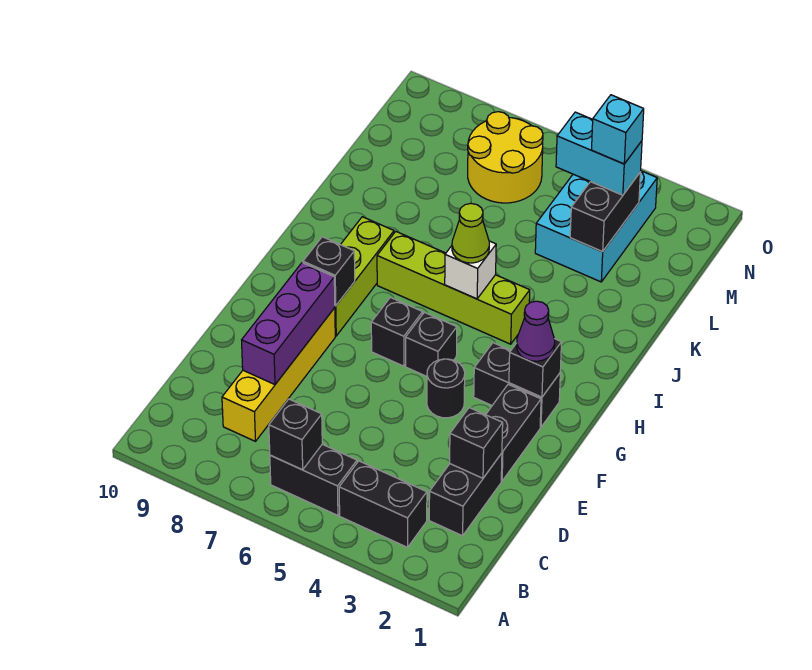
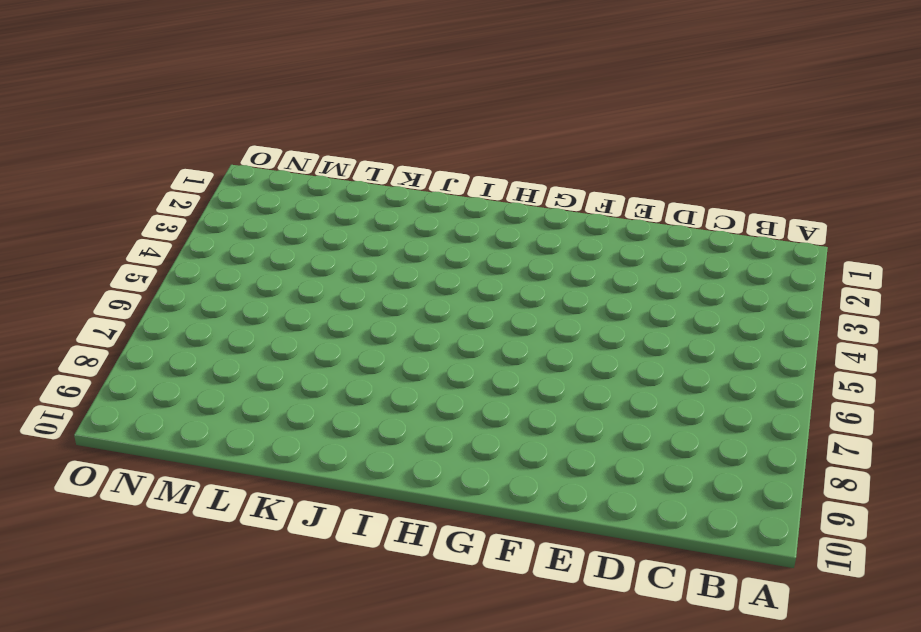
none -> black brick B3:B4 level 1
none -> black brick B5:B6 level 1
none -> black brick C2:D2 level 1

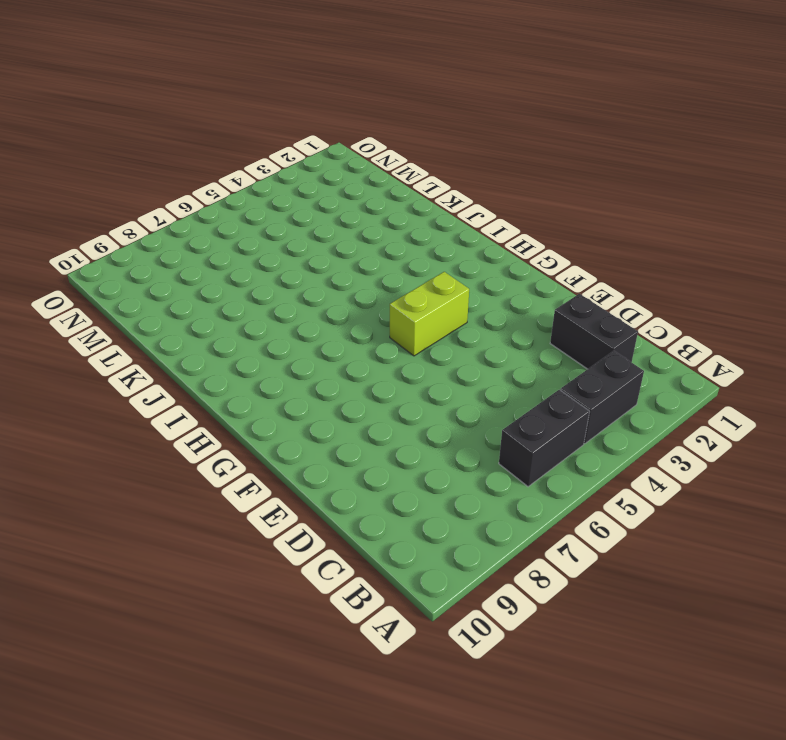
lime brick G4:G5 level 1 -> black brick G5 level 1
none -> yellow brick C8:F8 level 1
none -> black brick E2:F2 level 1
none -> black round brick F4 level 1

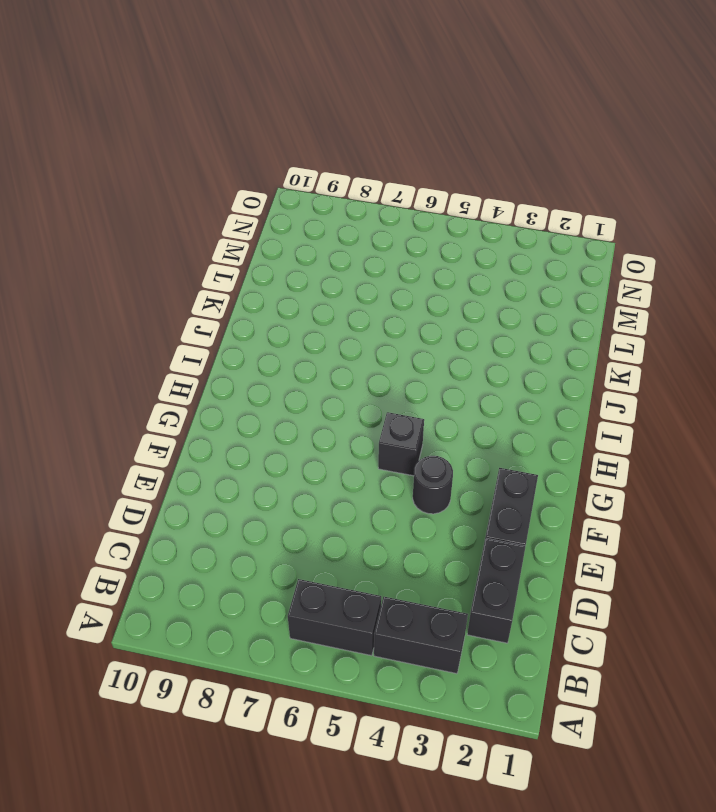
none -> yellow brick C8:F8 level 1
none -> black brick G2:G3 level 1
none -> black brick G6 level 1

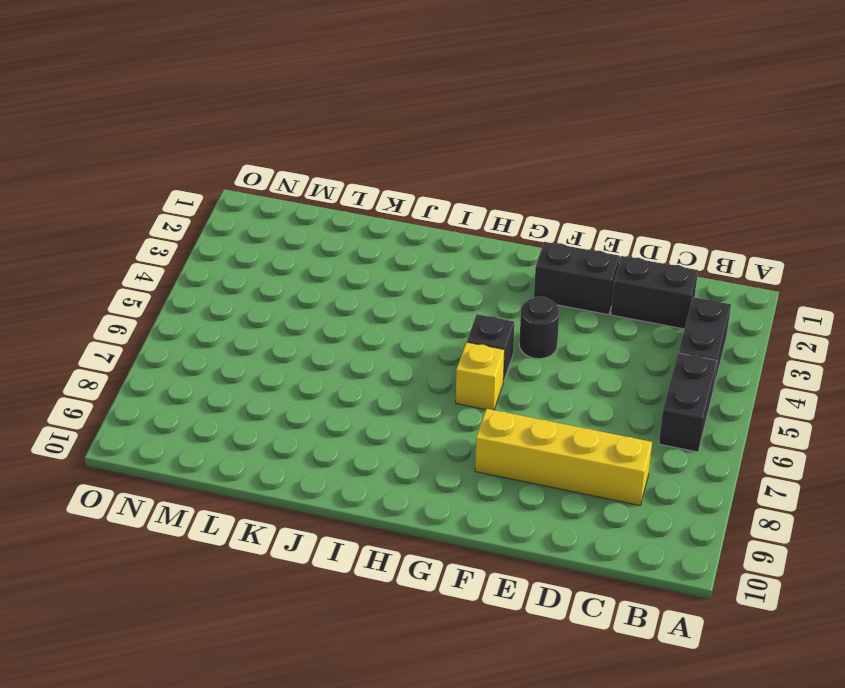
yellow brick G6 level 1 -> black brick G6 level 1
none -> black brick G2:G3 level 1
none -> lime brick G8:I8 level 1
none -> lime brick I4:I7 level 1

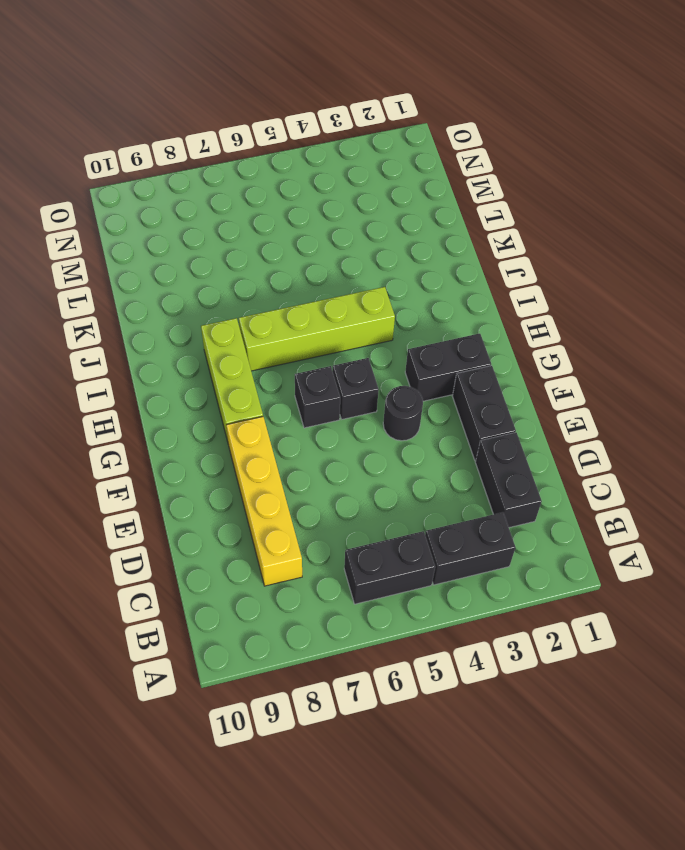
none -> cyan brick L3:N4 level 1
none -> yellow round brick M6:N7 level 1
none -> black brick B6 level 2

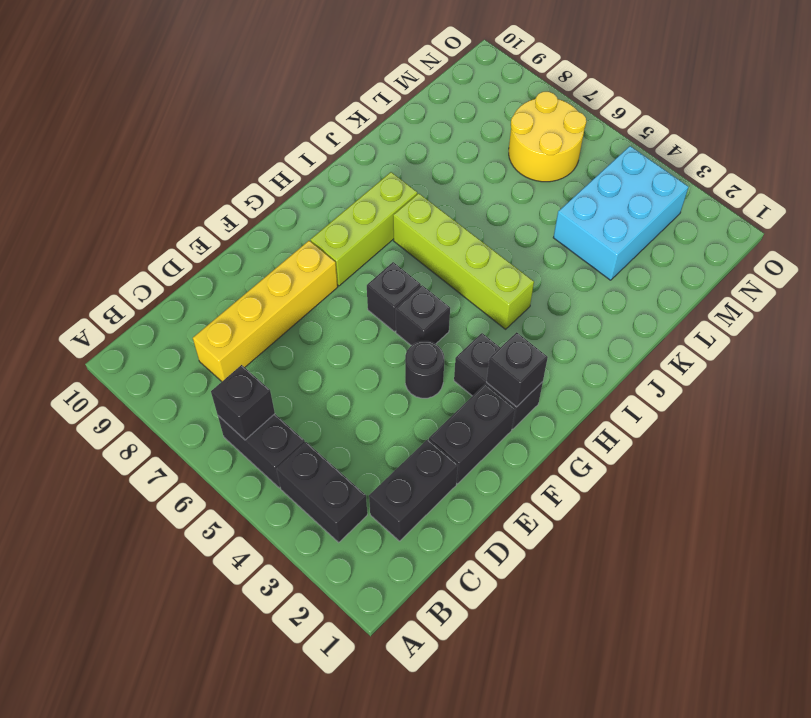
none -> black brick D2 level 2
none -> purple brick D8:F8 level 2
none -> black brick G8 level 2

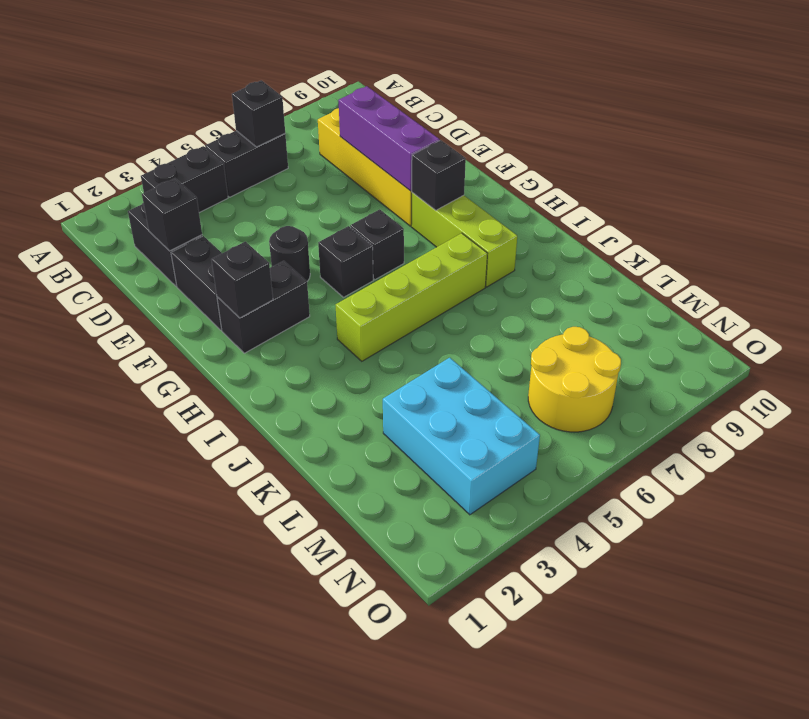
none -> white brick I5 level 2
none -> black brick L3:M3 level 2
none -> purple cone G2 level 3

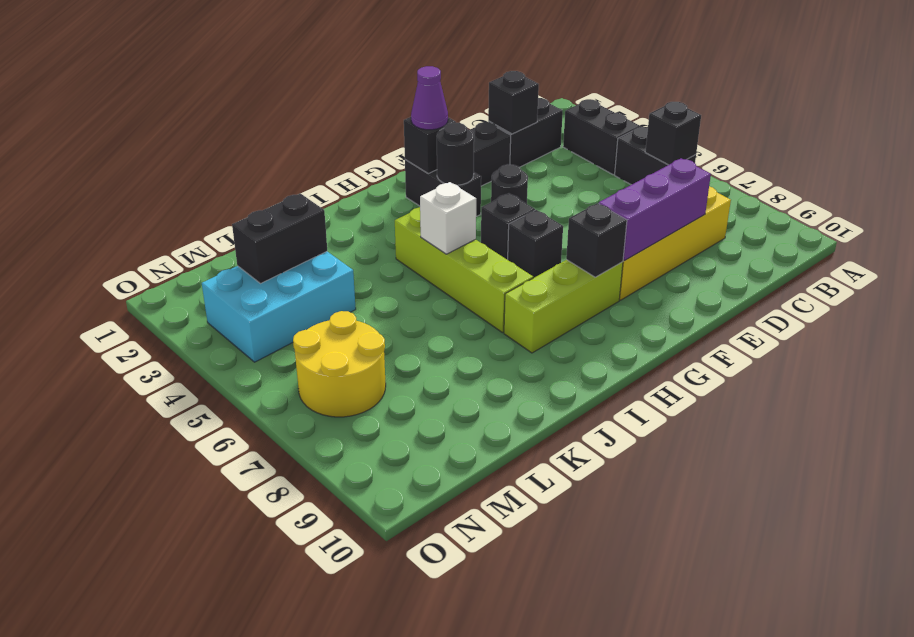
black round brick G3 level 2 -> none
none -> lime cone I5 level 3
none -> cyan brick M3:M4 level 3
none -> cyan brick M3 level 4

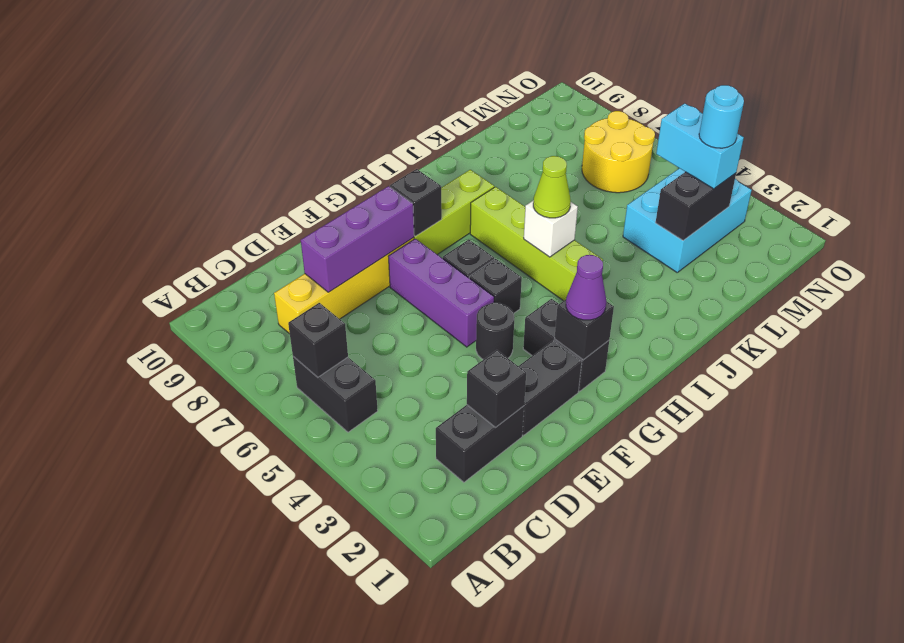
purple brick F5:F7 level 1 -> none
cyan round brick M3 level 4 -> cyan brick M3 level 4
none -> black brick B3:B4 level 1

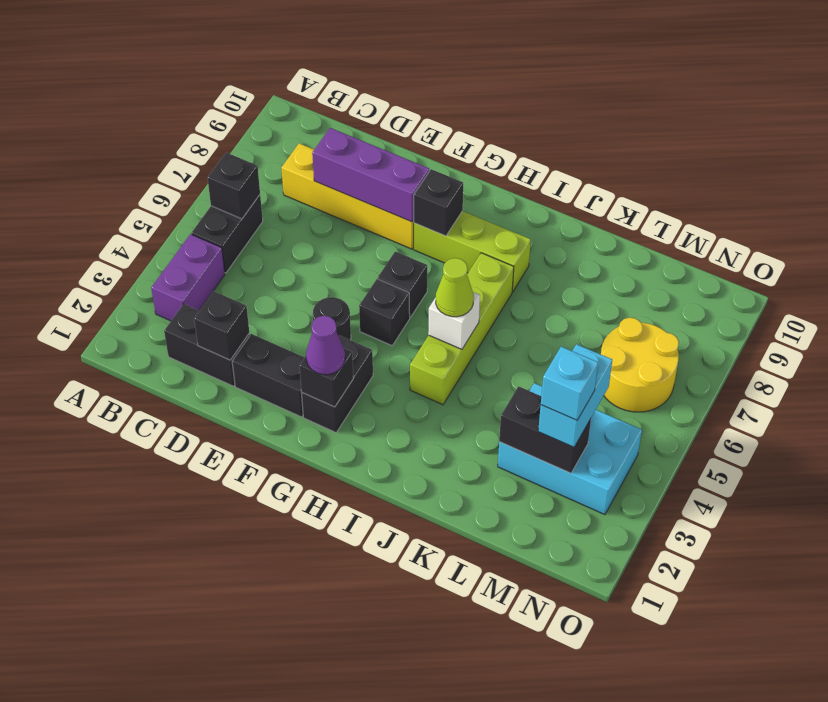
purple brick B3:B4 level 1 -> black brick B3:B4 level 1

